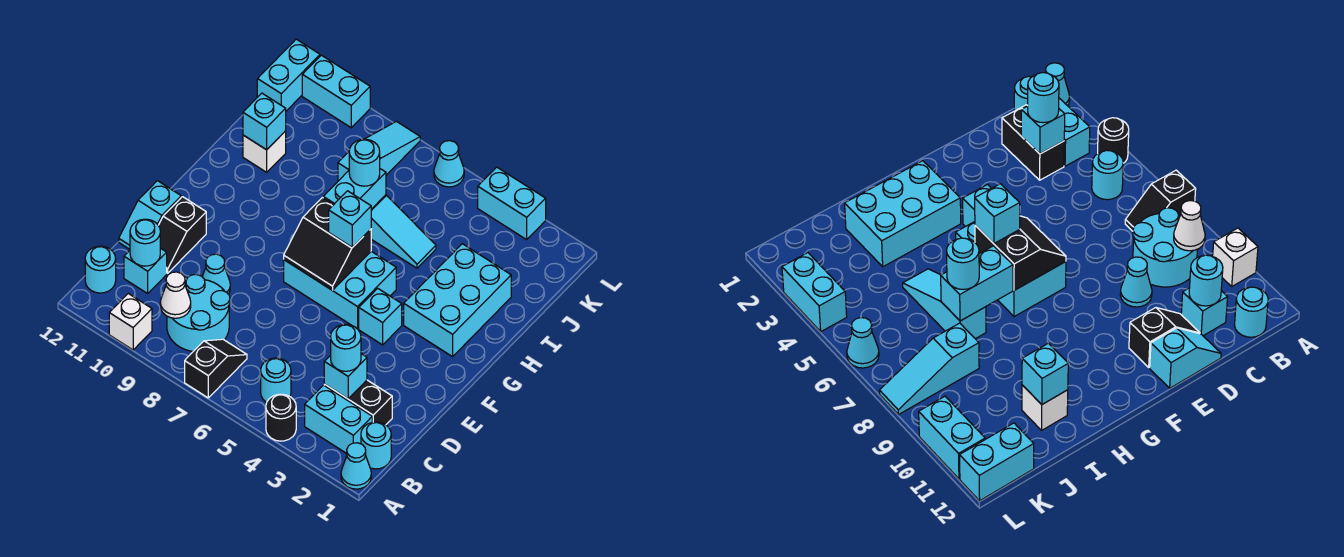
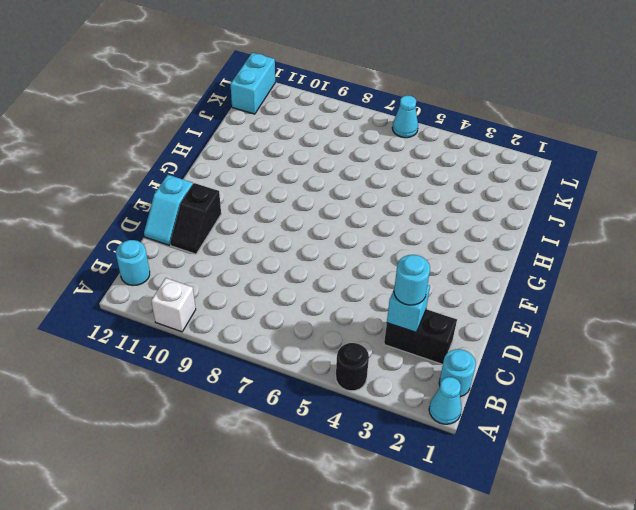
none -> black slope A7:B7 level 1 top A
none -> cyan brick B2:B3 level 1
none -> cyan round brick B5 level 1
none -> cyan round brick B8:C9 level 1

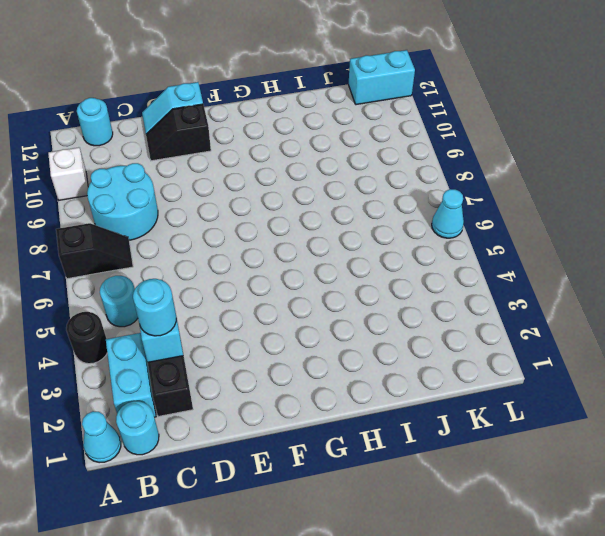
none -> cyan brick C11 level 1
none -> cyan cone D9 level 1
none -> cyan brick F4 level 1
none -> cyan brick F5:G7 level 1

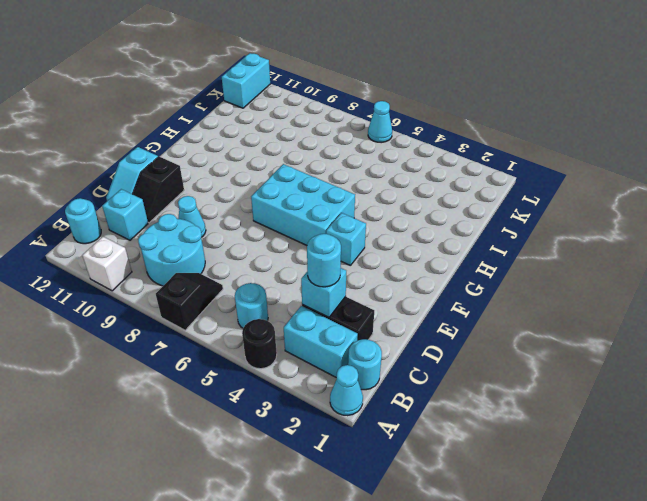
none -> cyan brick G2:I3 level 1
none -> cyan slope I5:I7 level 1 top 7
none -> white brick I11 level 1
none -> cyan slope J8:L8 level 1 top J

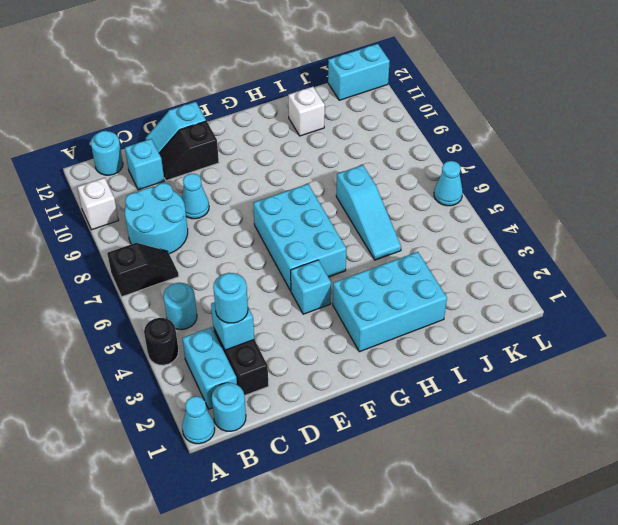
none -> cyan slope J8:L8 level 1 top J
none -> cyan brick L3:L4 level 1
none -> cyan brick L10:L11 level 1
none -> white cone B9 level 2

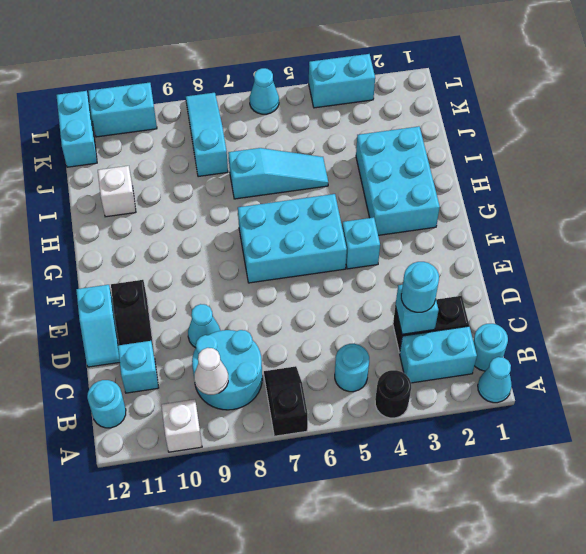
none -> cyan round brick C11 level 2
none -> black slope F6:G7 level 2 top G
none -> cyan brick H7:I7 level 2
none -> cyan brick I11 level 2

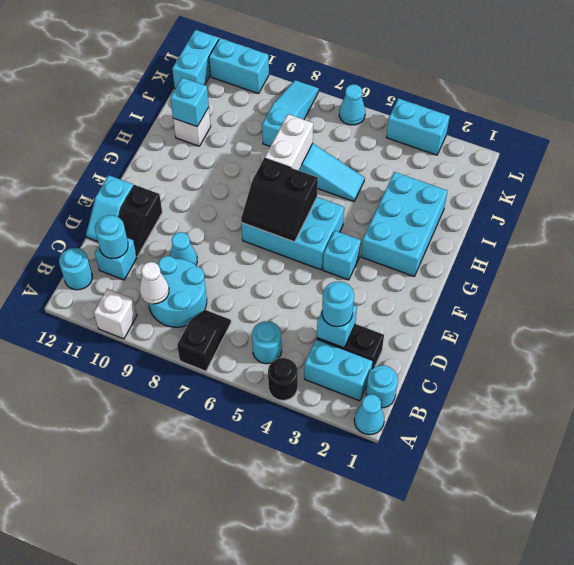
white brick H7:I7 level 2 -> cyan brick H7:I7 level 2
none -> cyan brick G6 level 3
none -> cyan round brick I7 level 3

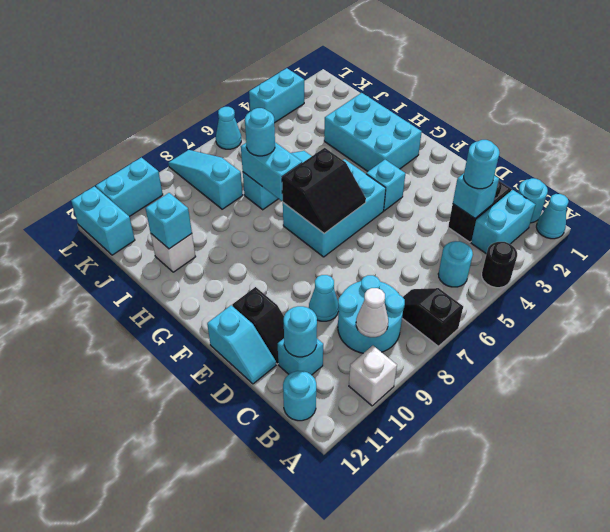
none -> cyan brick G6 level 3

